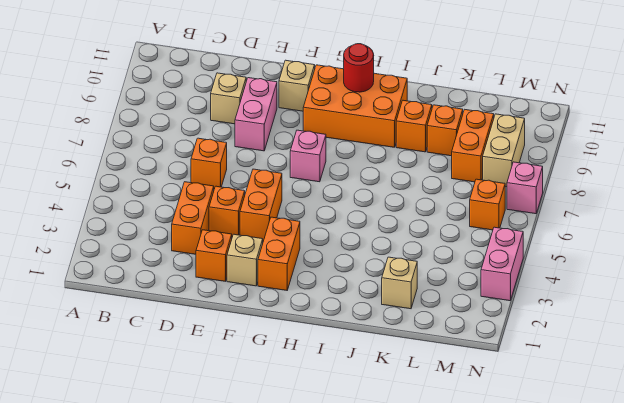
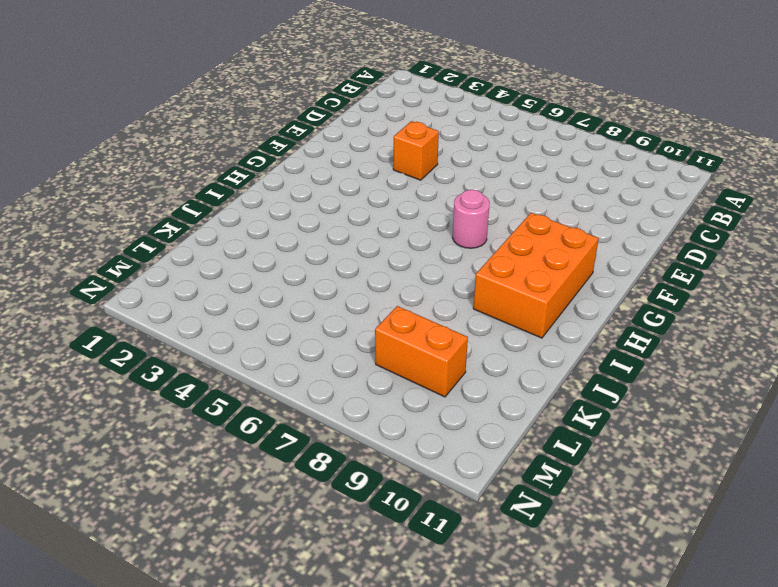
pink round brick G7 level 1 -> pink brick G7 level 1
none -> orange brick D3:D4 level 1
none -> orange brick D6 level 1
none -> tan brick D9 level 1

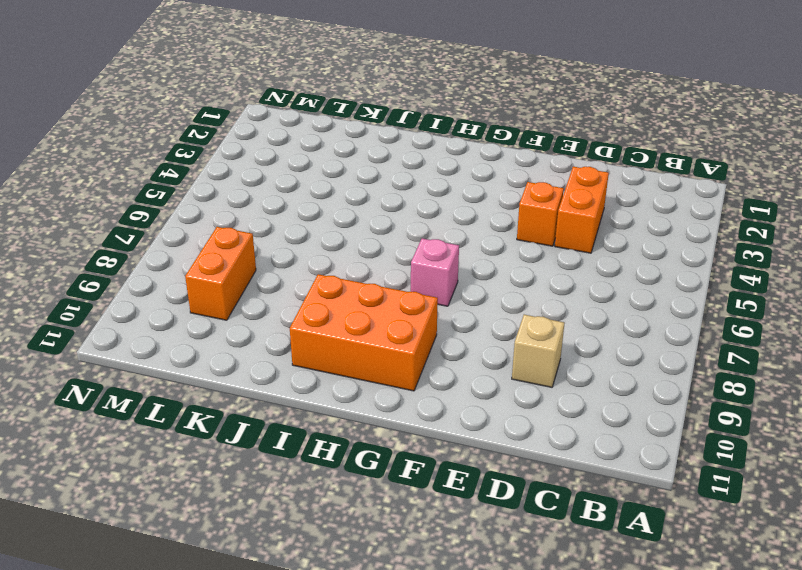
none -> orange brick D6 level 1
none -> orange brick E2 level 1
none -> pink brick E8:E9 level 1

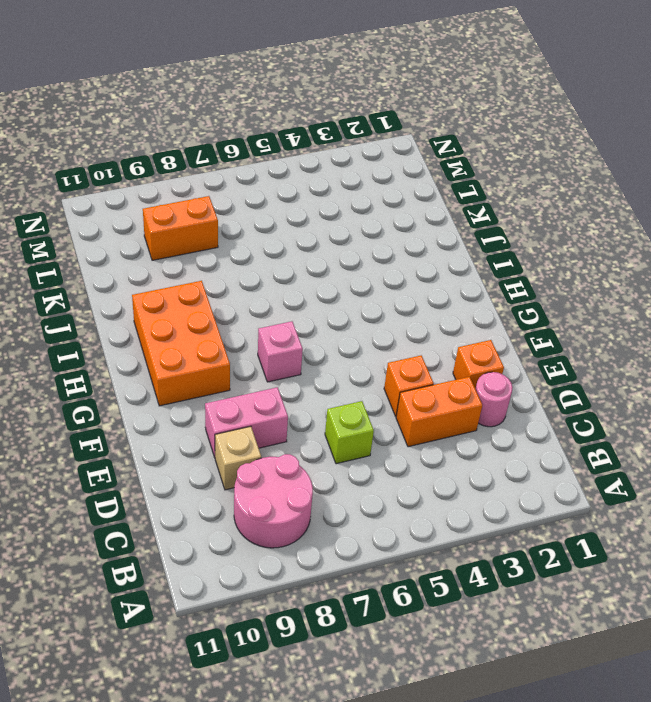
pink round brick B8:C9 level 1 -> none
pink round brick D2 level 1 -> none
lime brick D6 level 1 -> orange brick D6 level 1
none -> tan brick F2 level 1
none -> orange brick F4:F5 level 1
none -> tan brick F10 level 1

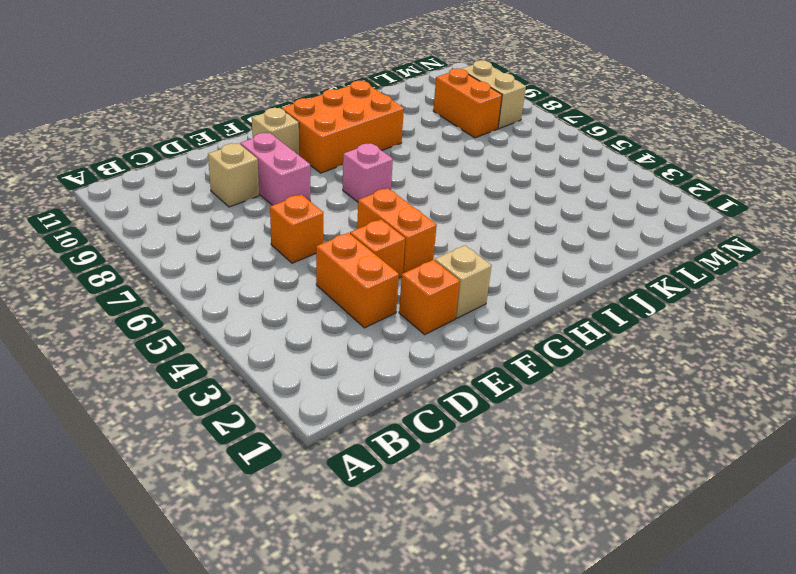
none -> orange brick G2:G3 level 1
none -> orange brick J9 level 1
none -> tan brick K2 level 1

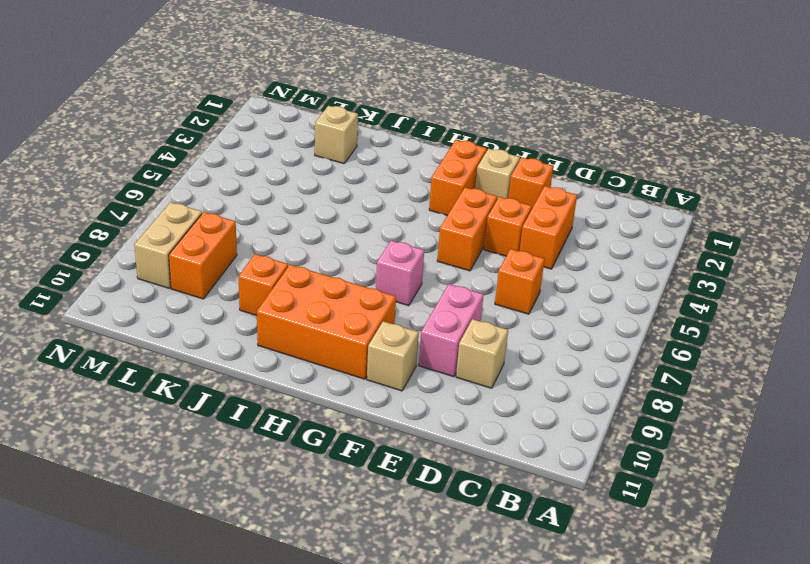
none -> orange brick K9 level 1
none -> orange brick M6 level 1
none -> pink brick N3:N4 level 1

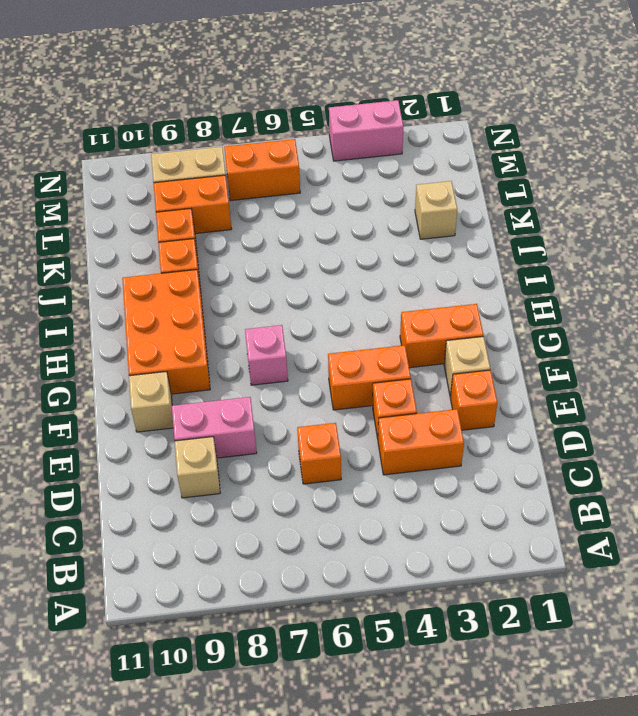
orange brick M6:M7 level 1 -> orange brick M6 level 1
none -> pink brick N7 level 1
none -> red round brick H10 level 2

